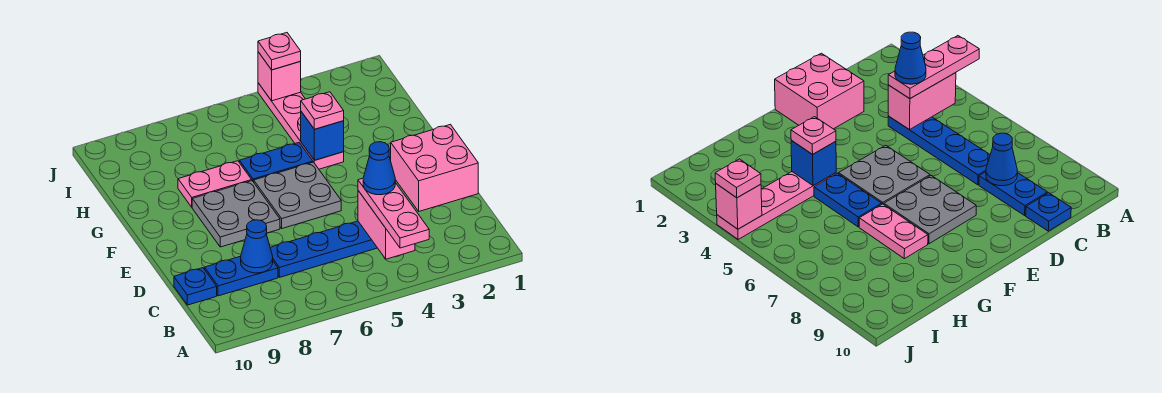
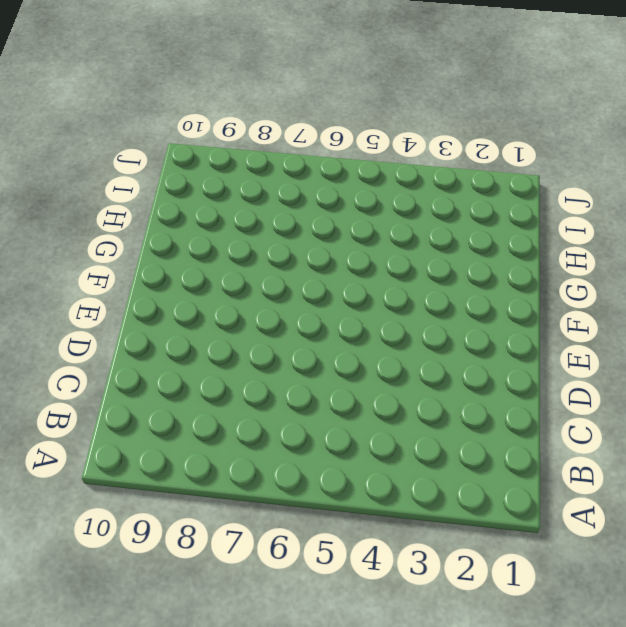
none -> blue plate C4:C7 level 1
none -> blue plate C8:C9 level 1
none -> blue plate C10 level 1

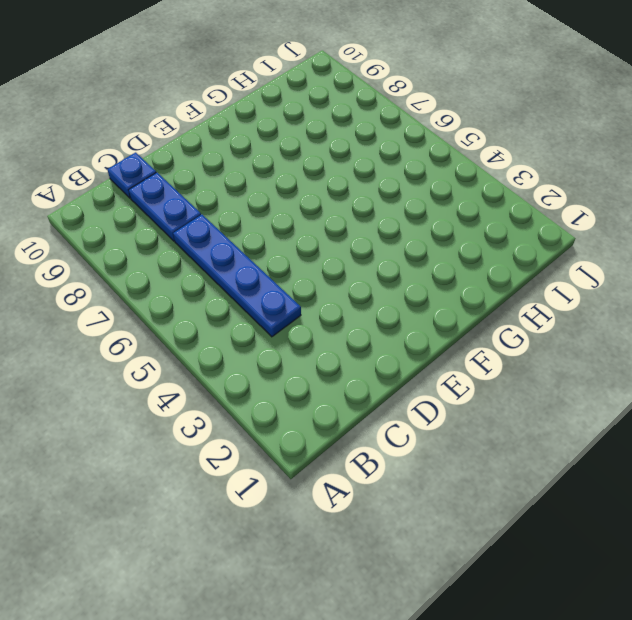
none -> pink brick D1:E2 level 1
none -> grey plate E5:F6 level 1
none -> grey plate E7:F8 level 1

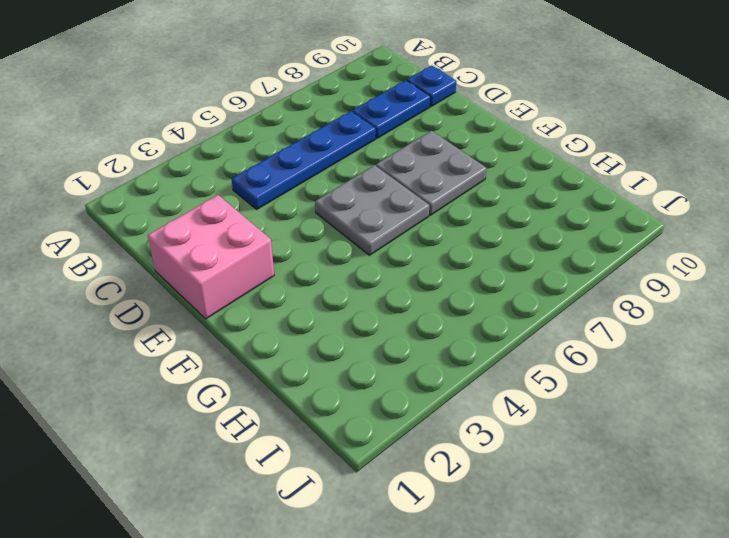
none -> pink plate G4:J4 level 1
none -> blue plate G5:G6 level 1
none -> pink plate G7:G8 level 1

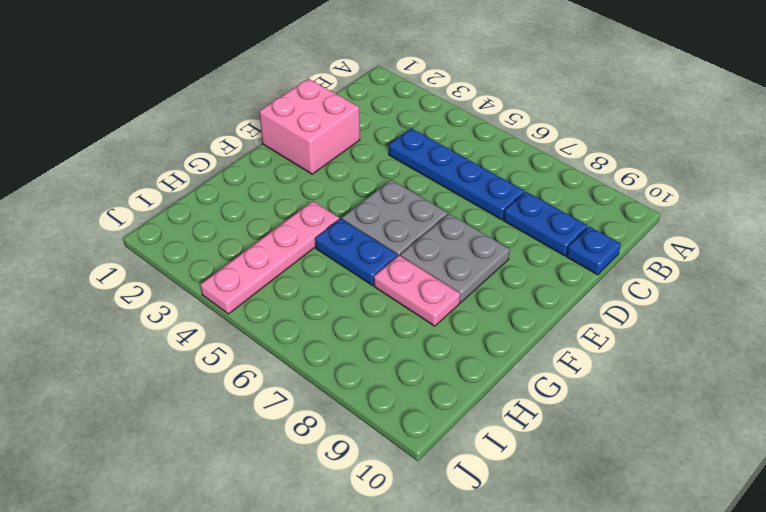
none -> pink brick B4:C4 level 2
none -> blue cone C8 level 2
none -> blue brick G4 level 2

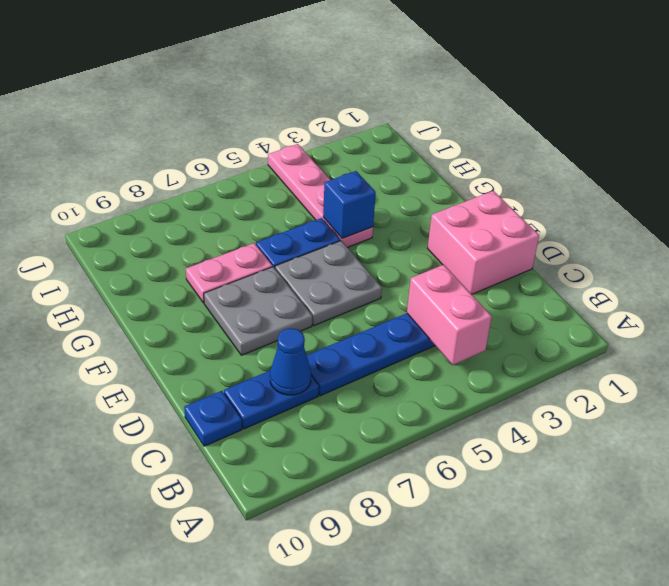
none -> pink brick J4 level 2
none -> pink plate A4:C4 level 3
none -> pink plate G4 level 3

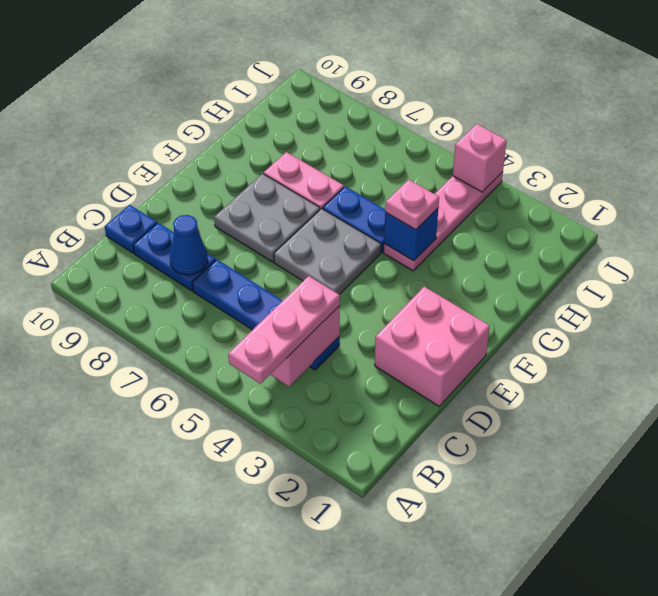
none -> pink plate J4 level 3
none -> blue cone C4 level 4

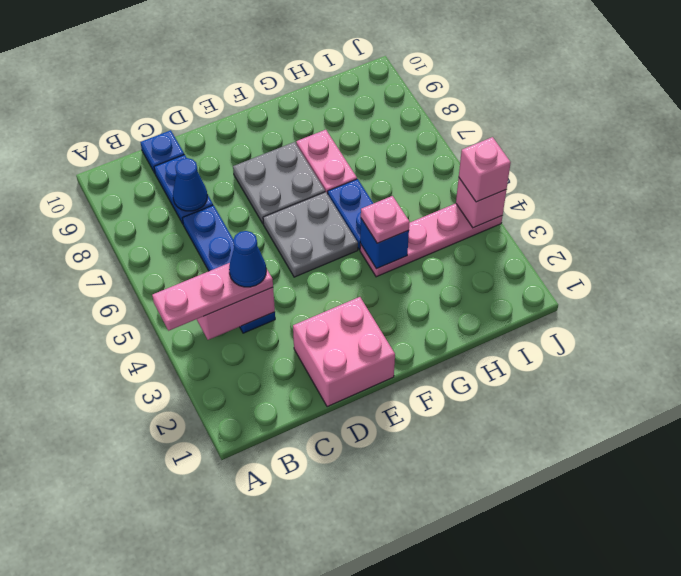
pink brick J4 level 3 -> pink plate J4 level 3

